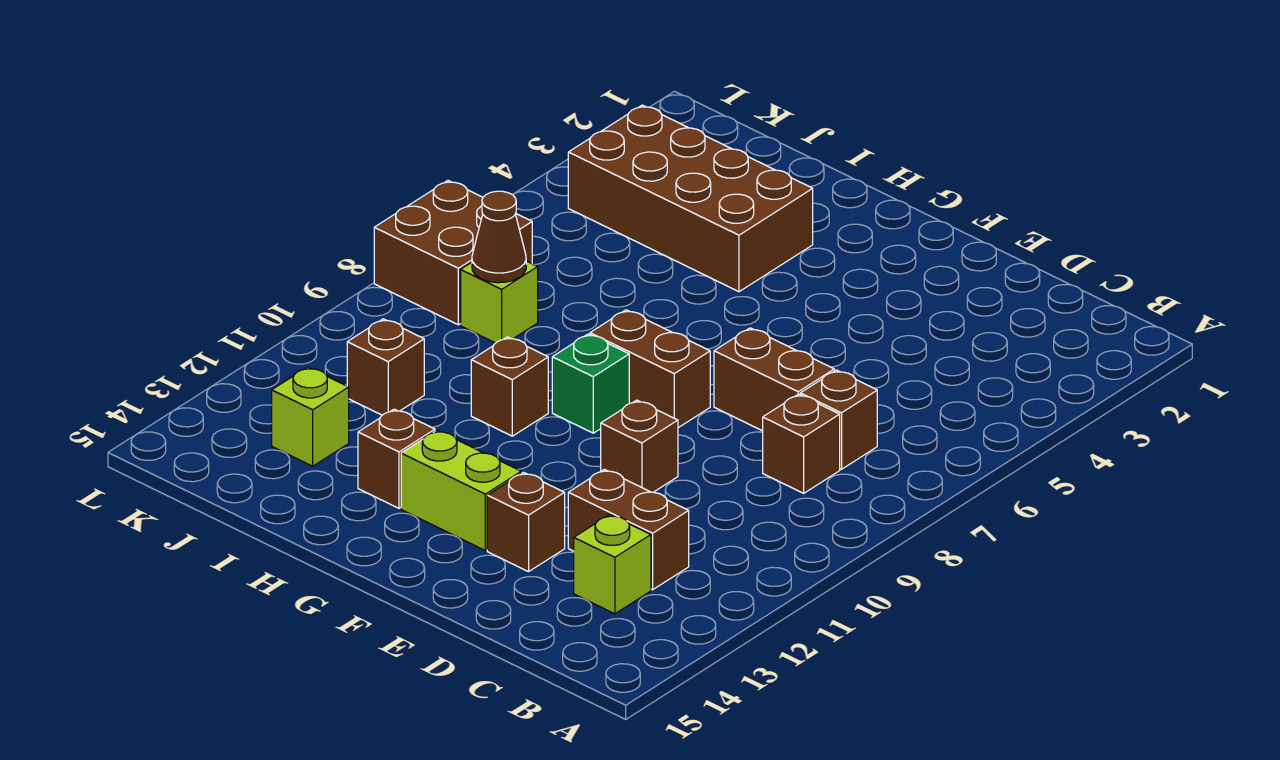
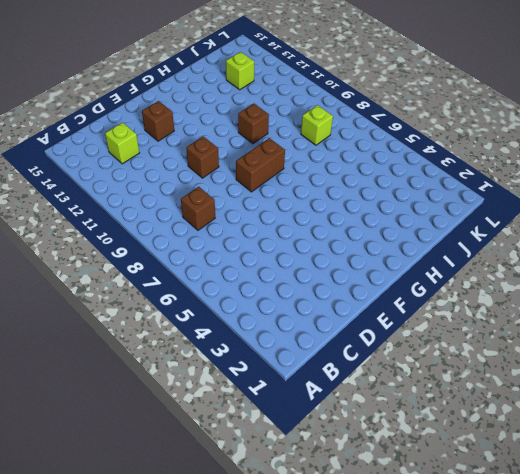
none -> brown brick C7 level 1
none -> brown brick C12:D12 level 1
none -> brown brick D7:E7 level 1

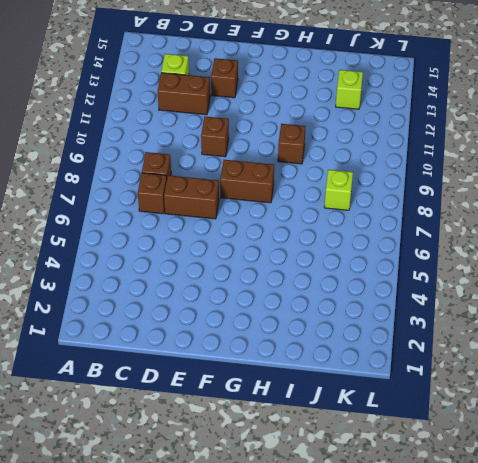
none -> lime brick F13:G13 level 1
none -> green brick G9 level 1
none -> brown brick H3:K4 level 1

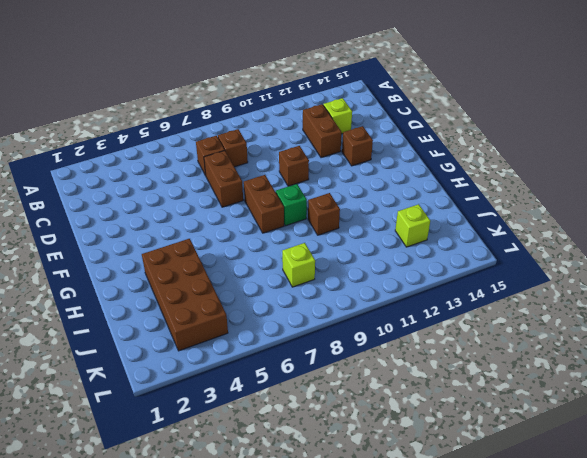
none -> lime brick F13:G13 level 1
none -> brown brick H13 level 1
none -> brown brick J11 level 1

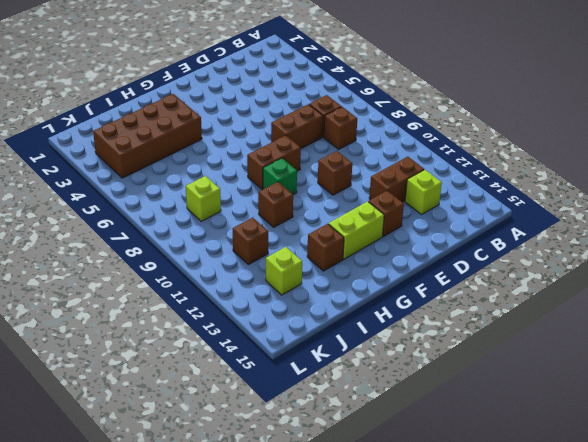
none -> brown brick K7:L8 level 1
none -> brown cone J8 level 2

